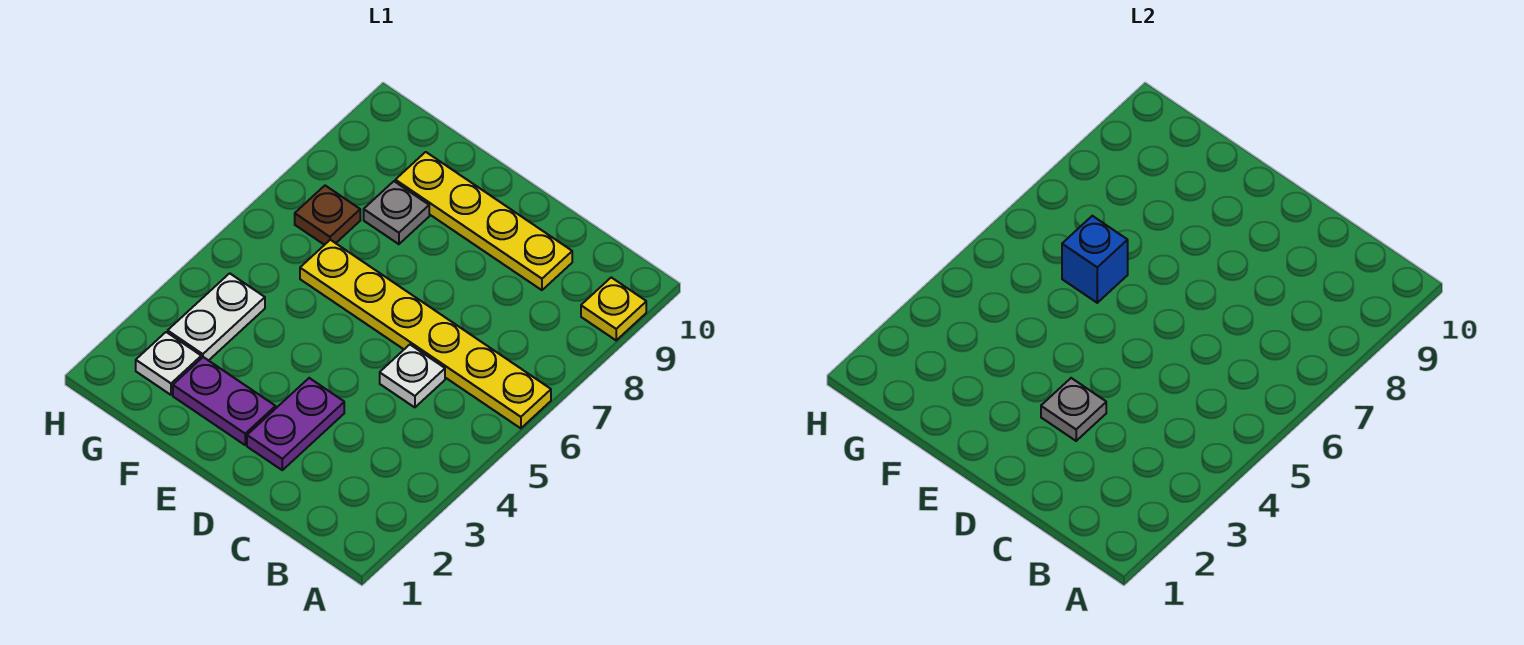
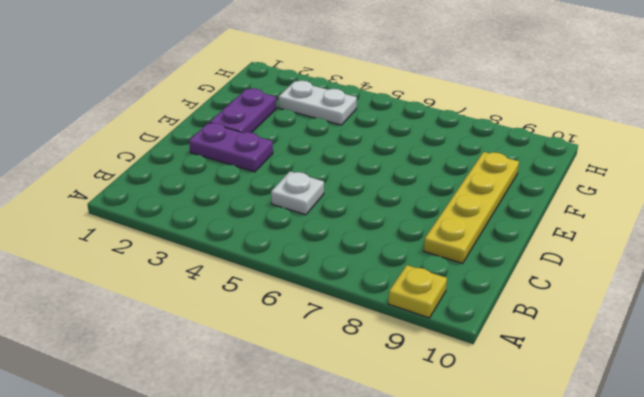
none -> yellow plate A6:F6 level 1
none -> grey plate F8 level 1
none -> white plate G2 level 1

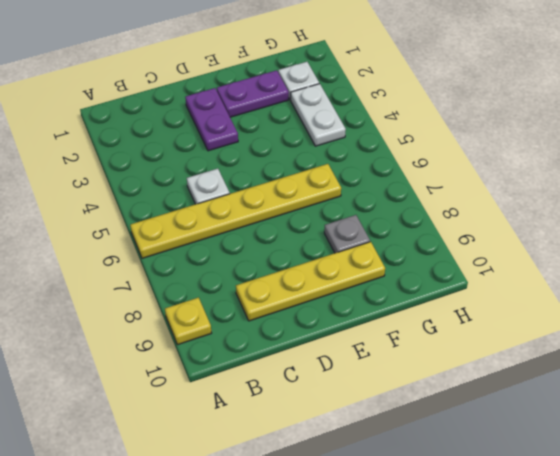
none -> brown plate G7 level 1
none -> grey plate D3 level 2
none -> blue brick F6 level 2

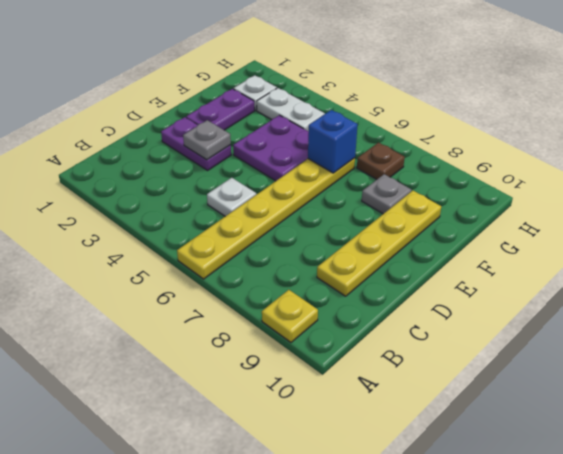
purple plate E4:F5 level 1 -> none

